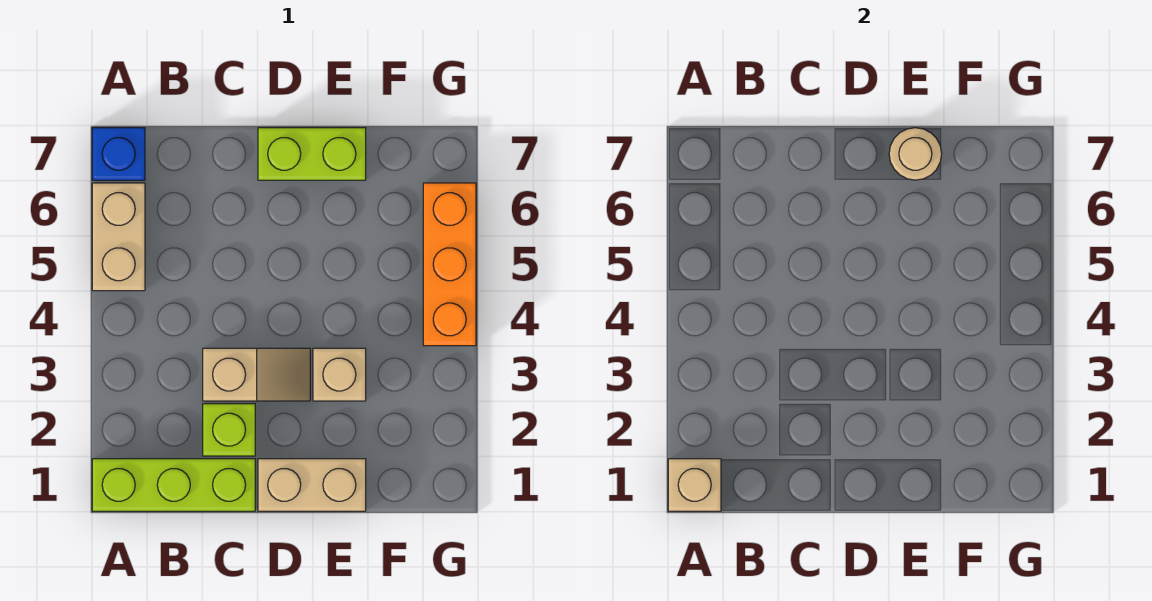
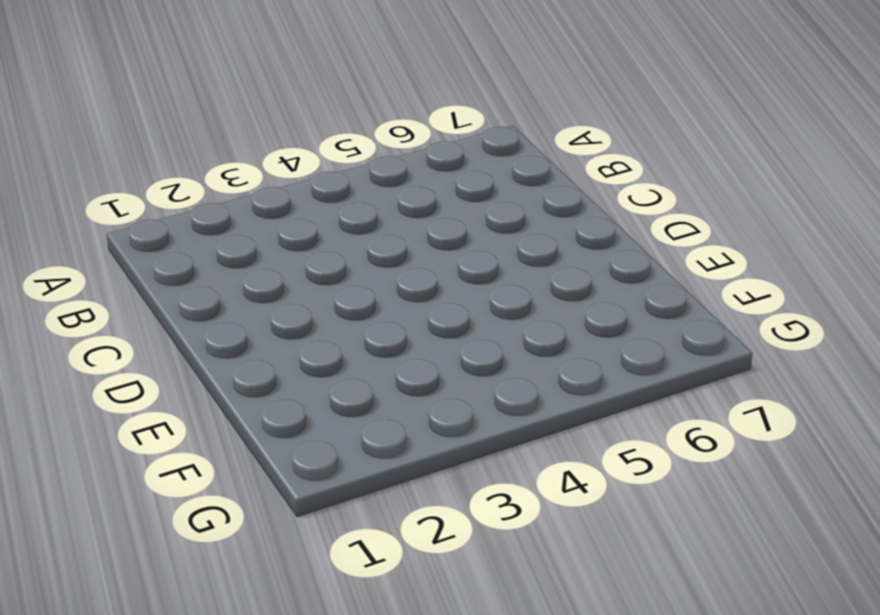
none -> lime brick A1:C1 level 1
none -> tan brick A5:A6 level 1

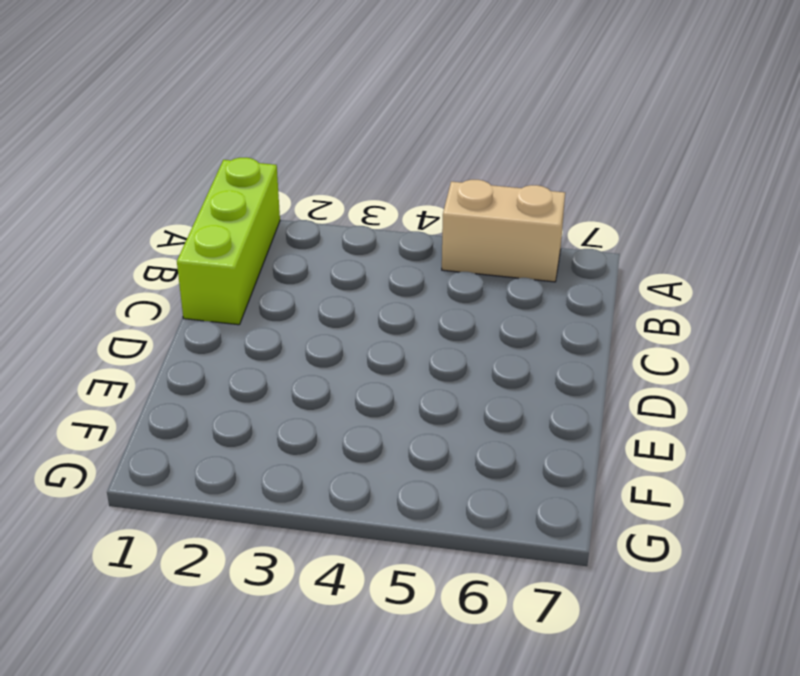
none -> blue brick A7 level 1
none -> lime brick C2 level 1

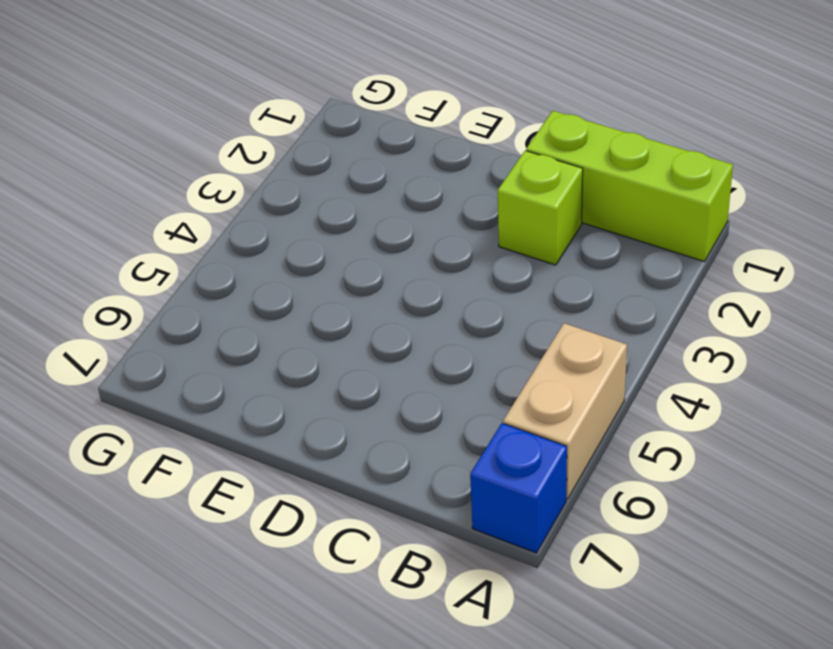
none -> tan slope C3:D3 level 1 top C
none -> tan brick D1:E1 level 1

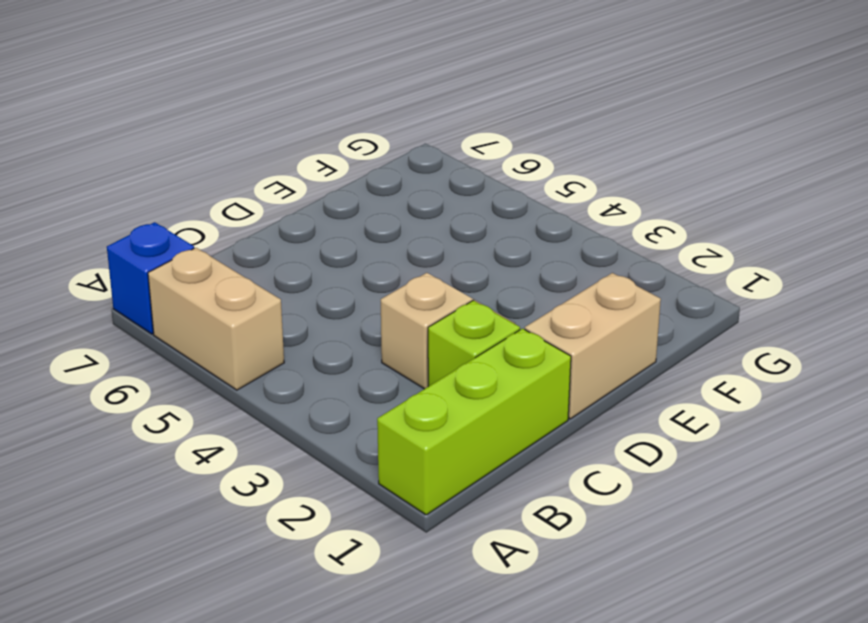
none -> lime brick D7:E7 level 1
none -> tan brick E3 level 1

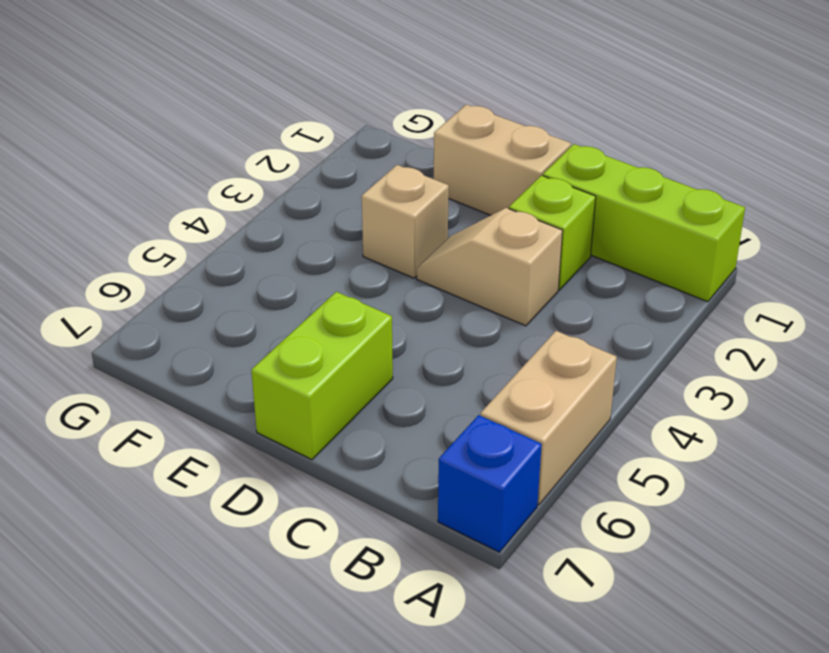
lime brick D6:D7 level 1 -> lime brick D7:E7 level 1
none -> orange brick G4:G6 level 1
none -> tan brick A1 level 2

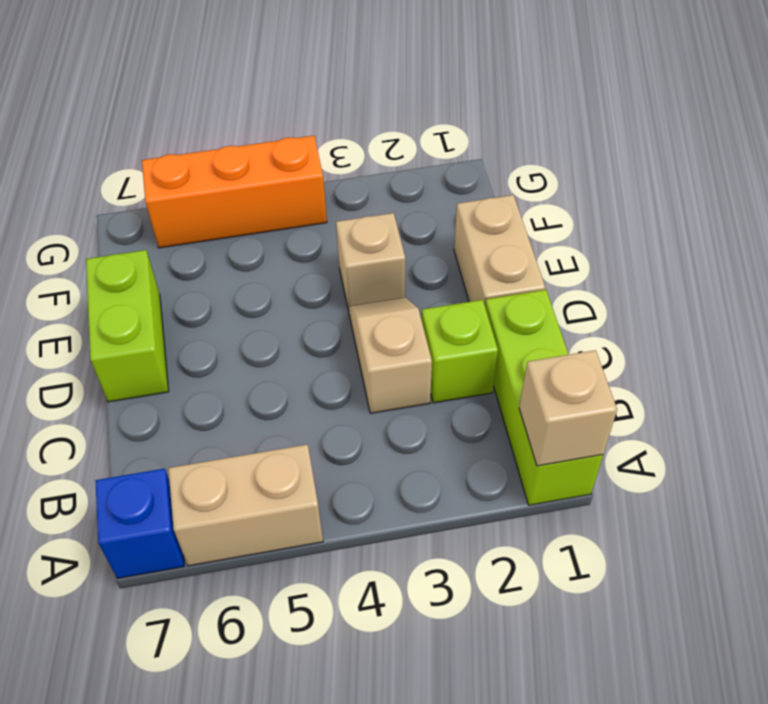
none -> tan round brick E7 level 2

